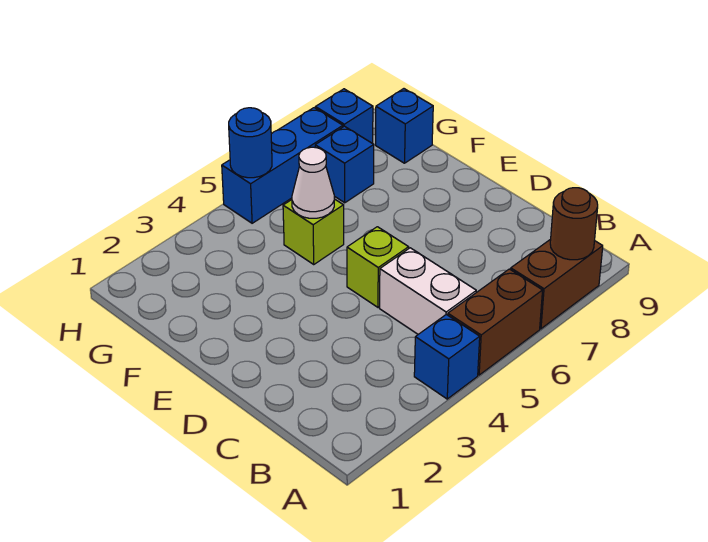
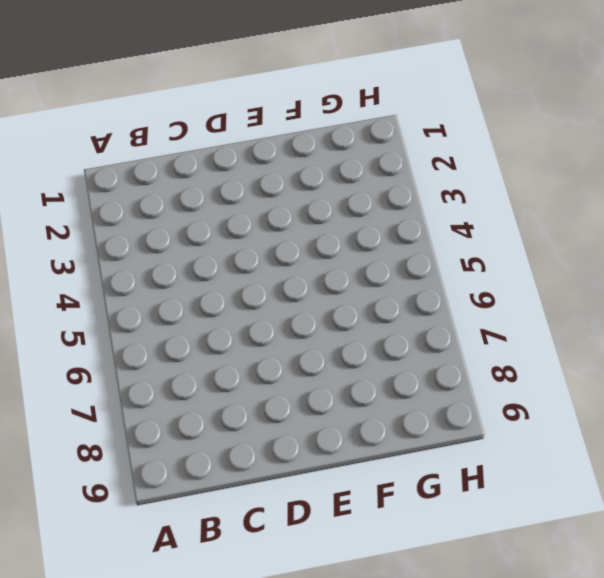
none -> blue brick A4 level 1
none -> brown brick A5:A6 level 1
none -> brown brick A7:A8 level 1

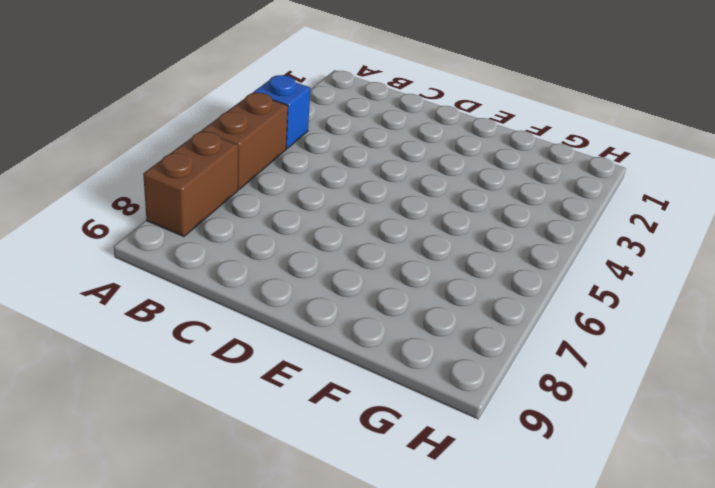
none -> white brick B5:C5 level 1
none -> lime brick D5 level 1
none -> lime brick F5 level 1

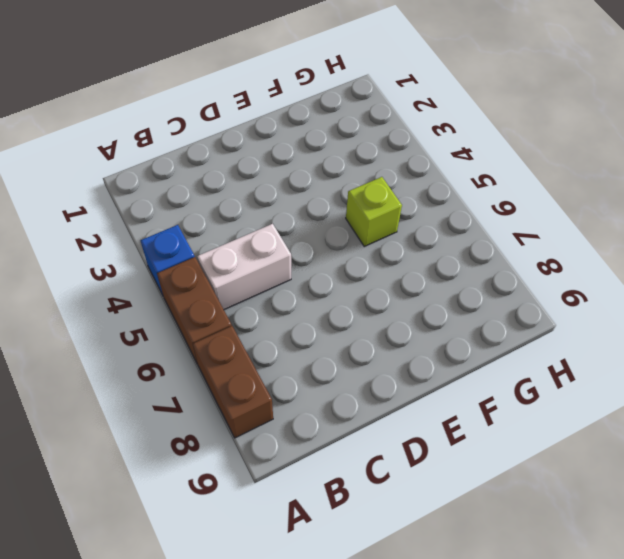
none -> lime brick D5 level 1
none -> blue brick G7 level 1
none -> blue brick G9 level 1

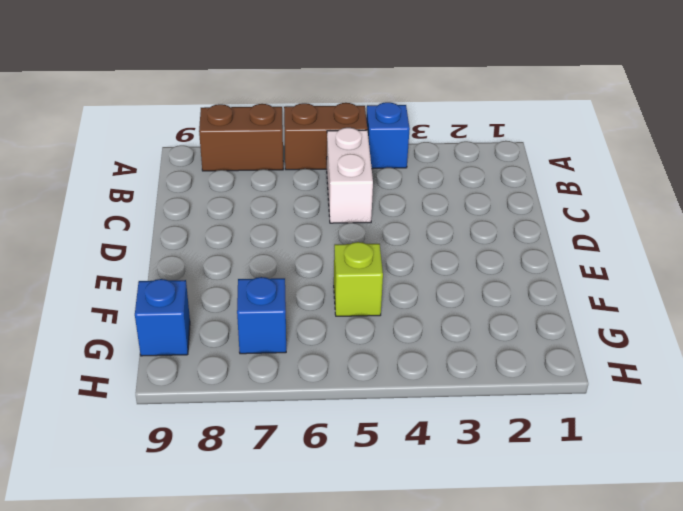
none -> lime brick D5 level 1
none -> blue brick H5:H7 level 1
none -> blue brick H8 level 1

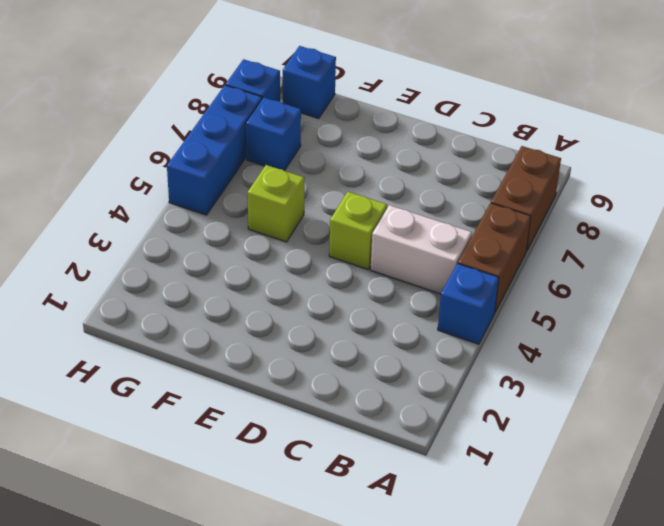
none -> brown round brick A8 level 2
none -> white cone F5 level 2
none -> blue round brick H5 level 2

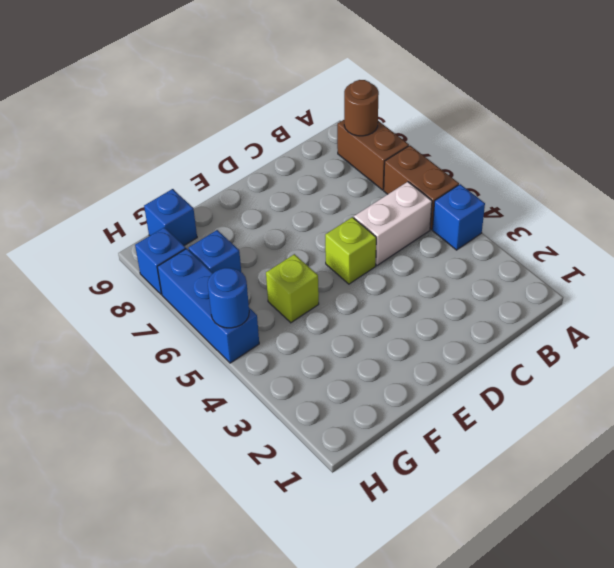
none -> white cone F5 level 2

